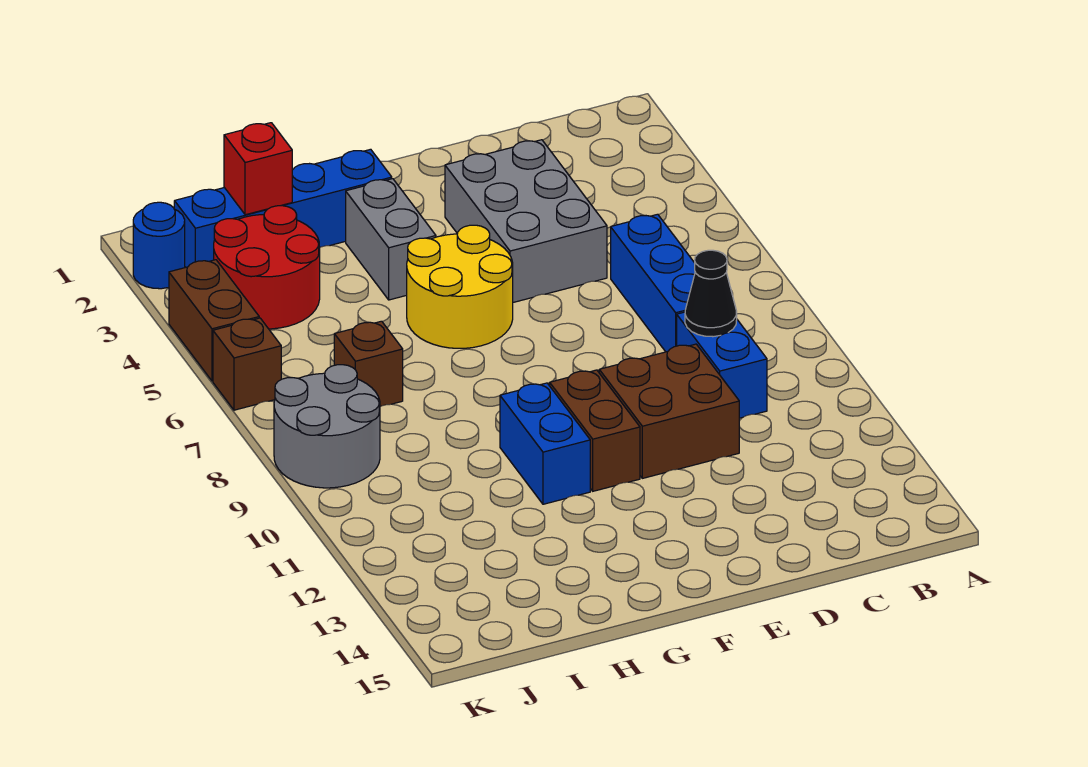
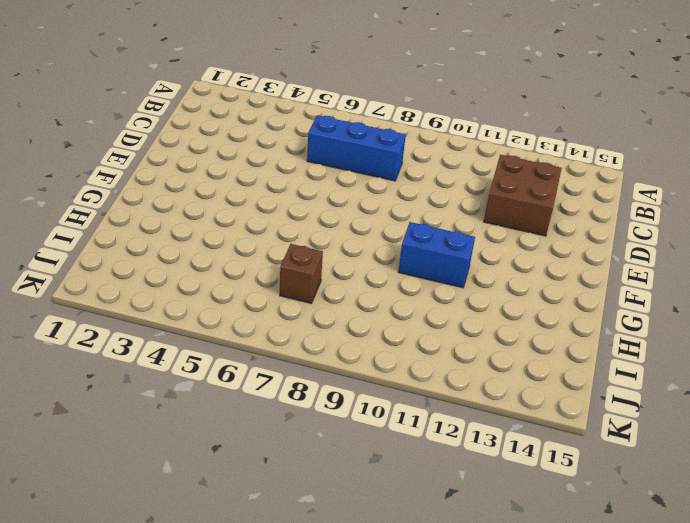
brown brick C12:D13 level 1 -> brown brick D10:E11 level 1
none -> blue brick C9:C10 level 1
none -> grey brick D3:E5 level 1
none -> yellow round brick F5:G6 level 1

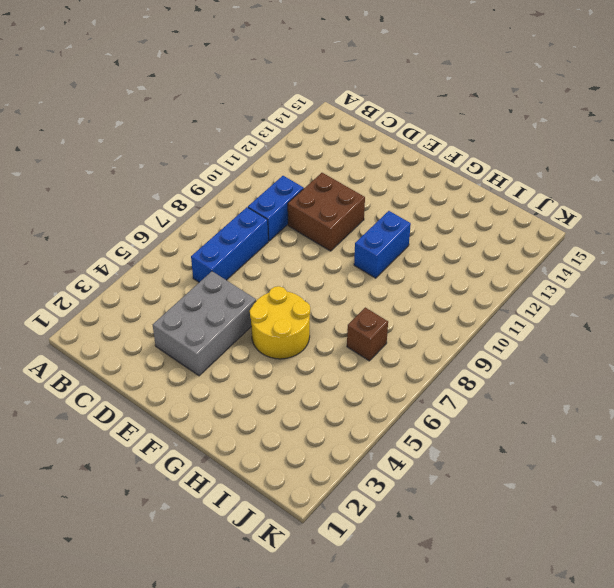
none -> brown brick F10:F11 level 1
none -> blue brick G2:J2 level 1
none -> grey brick G3:G4 level 1

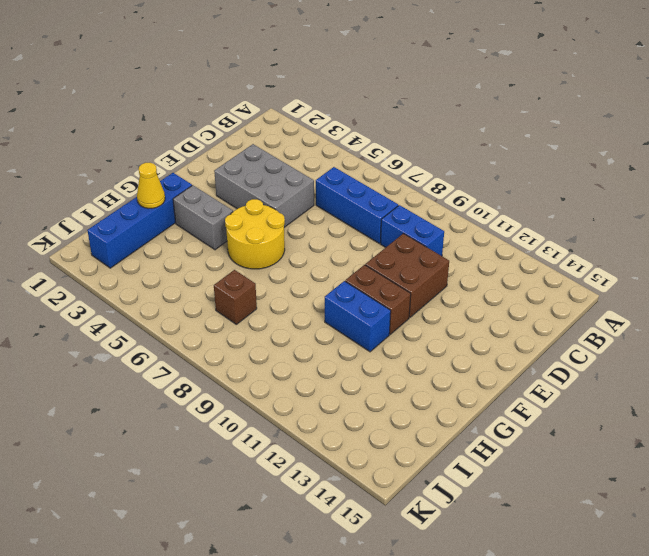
yellow cone H2 level 2 -> none
none -> red round brick I3:J4 level 1
none -> grey round brick J8:K9 level 1
none -> blue round brick K2 level 1

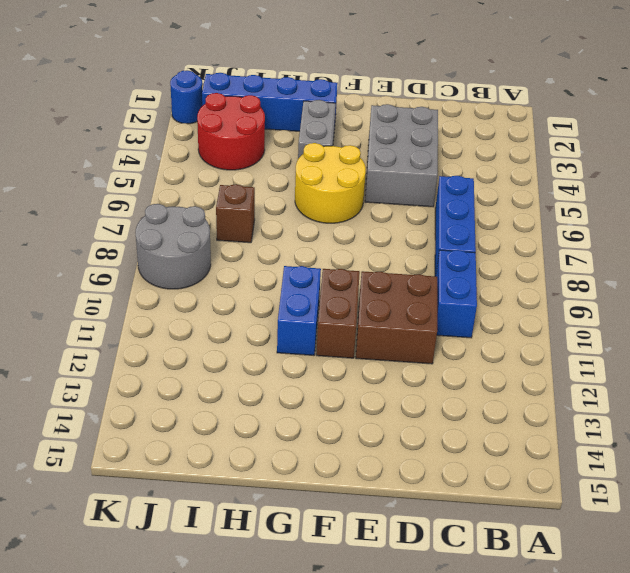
none -> brown brick K4:K5 level 1
none -> brown brick K6 level 1
none -> black cone C9 level 2

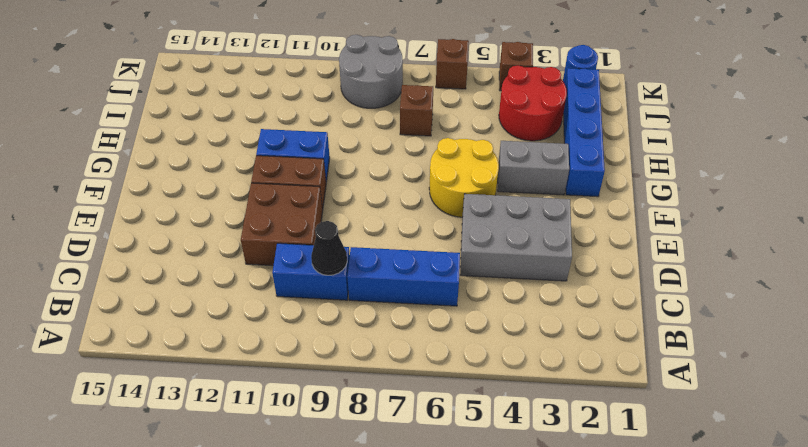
brown brick K4 level 1 -> brown brick K4:K5 level 1
none -> red brick I2 level 2

